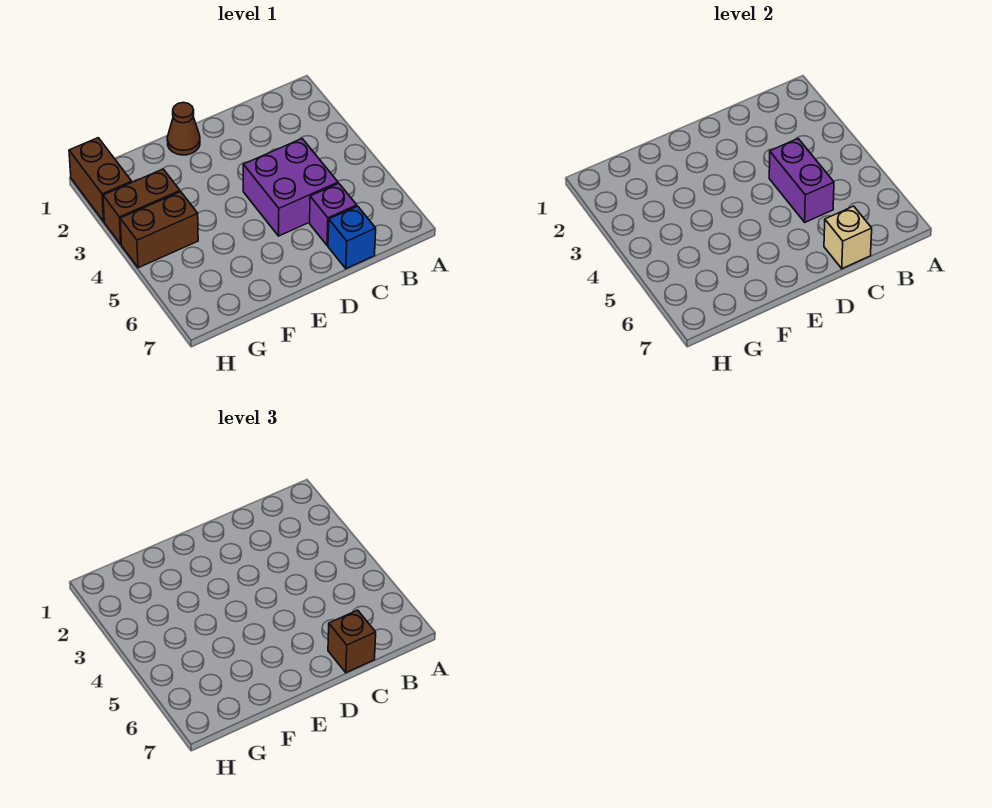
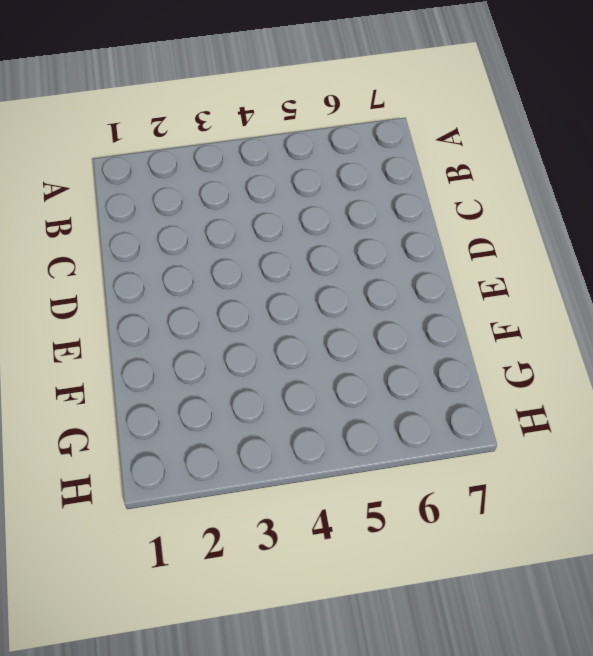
none -> purple brick C4:D5 level 1
none -> purple brick C6 level 1

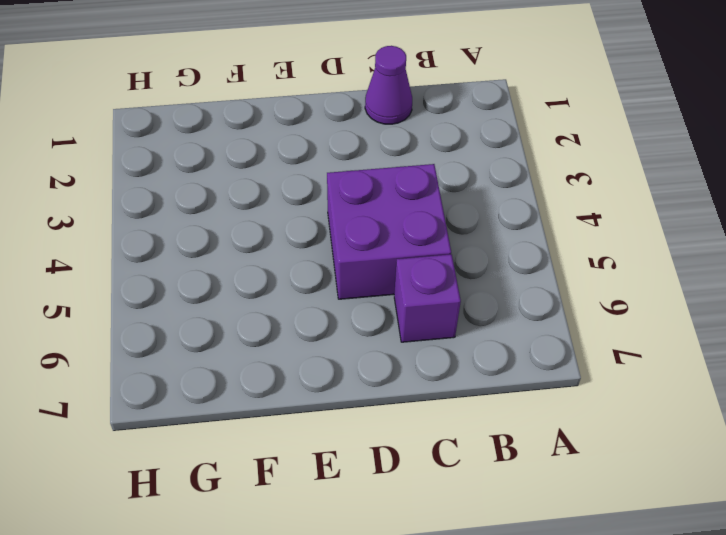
purple cone C1 level 1 -> none
none -> blue brick C7 level 1
none -> brown cone E1 level 1

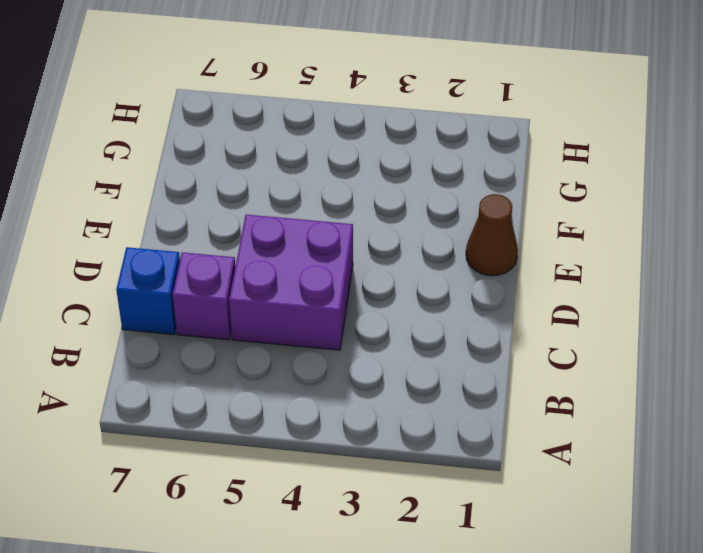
none -> brown brick G3:H3 level 1
none -> brown brick G4:H4 level 1

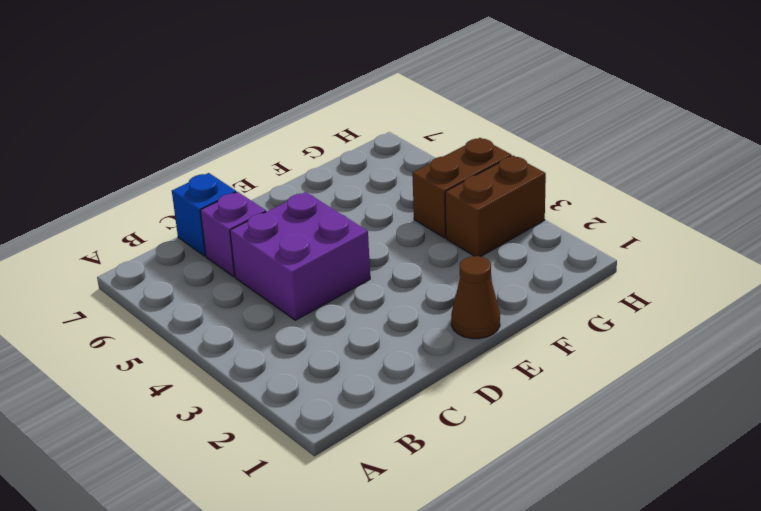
none -> brown brick H1:H2 level 1
none -> purple brick C4:C5 level 2

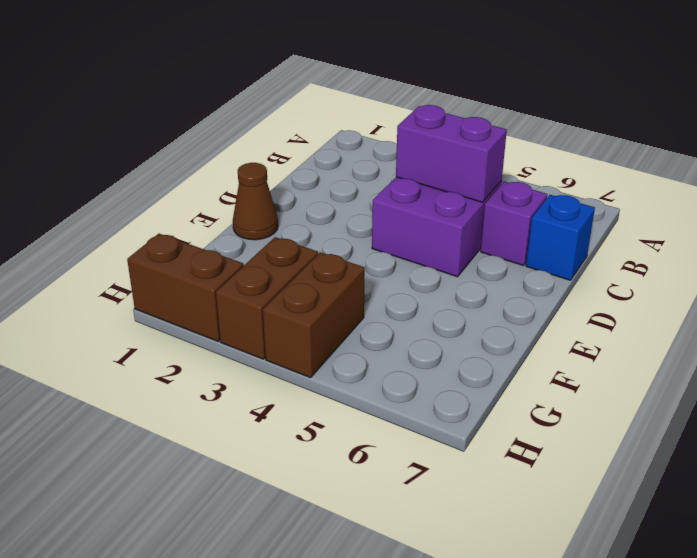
none -> tan brick C7 level 2
none -> brown brick C7 level 3

